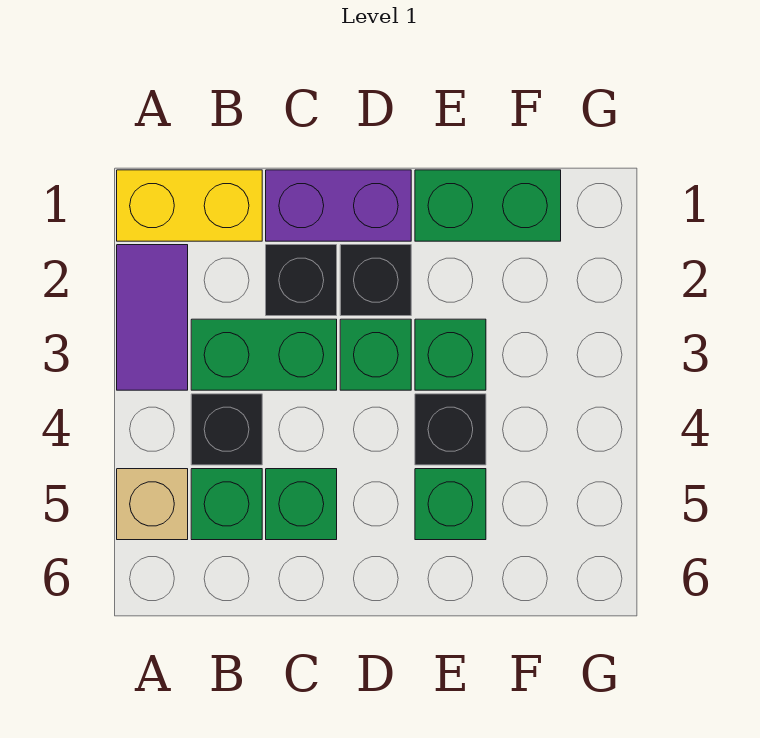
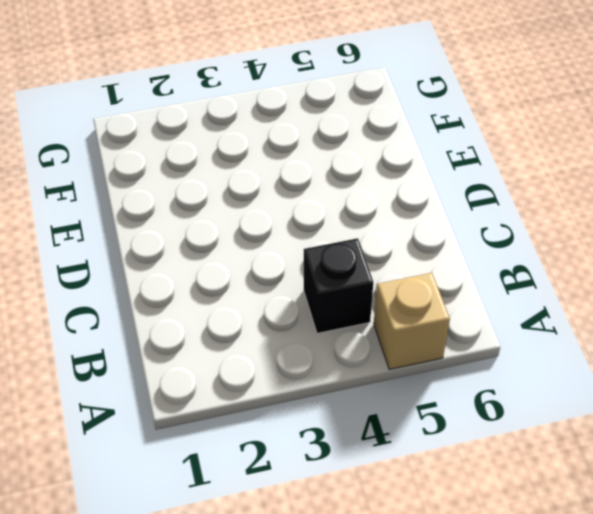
none -> yellow brick A1:B1 level 1
none -> purple tile A2:A3 level 1
none -> green brick B3:C3 level 1

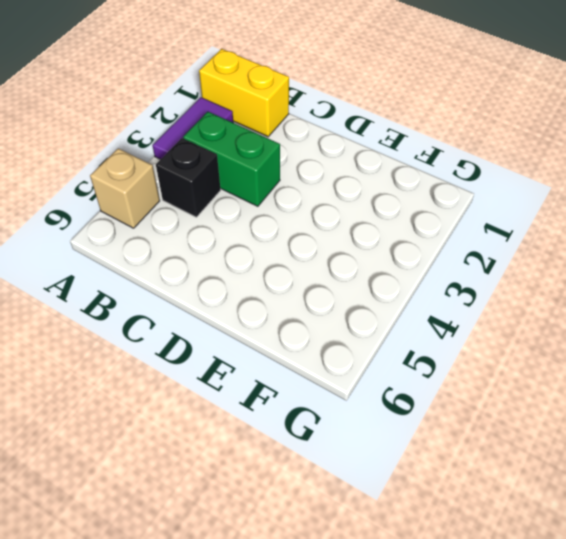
none -> green brick B5 level 1
none -> purple brick C1:D1 level 1
none -> black brick C2 level 1

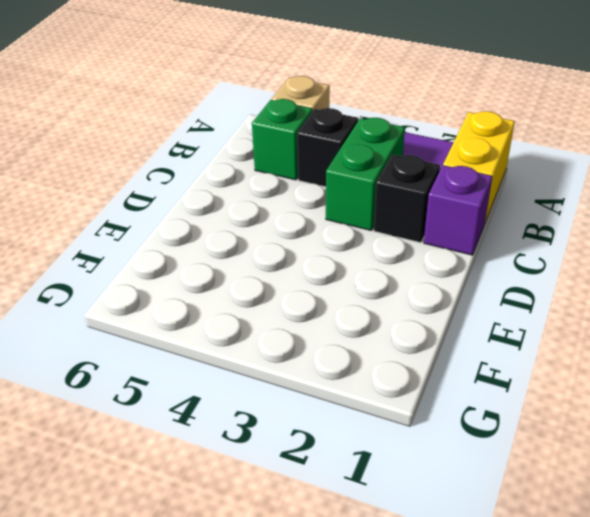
purple brick C1 level 1 -> purple brick C1:D1 level 1
none -> green brick C5 level 1
none -> black brick D2 level 1
none -> green brick D3 level 1

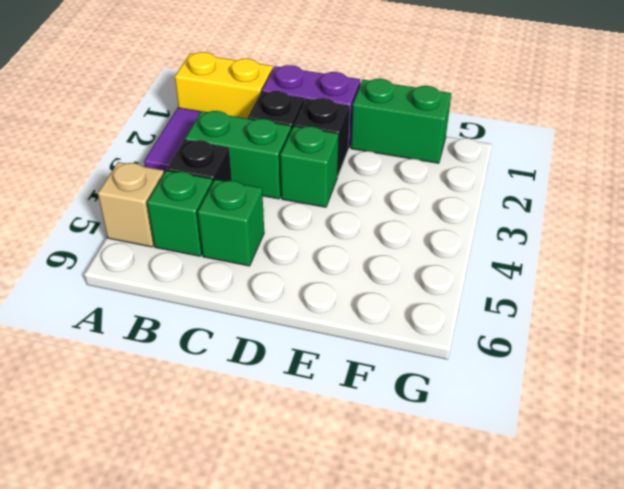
none -> green brick E3 level 1
none -> black brick E4 level 1
none -> green brick E5 level 1

